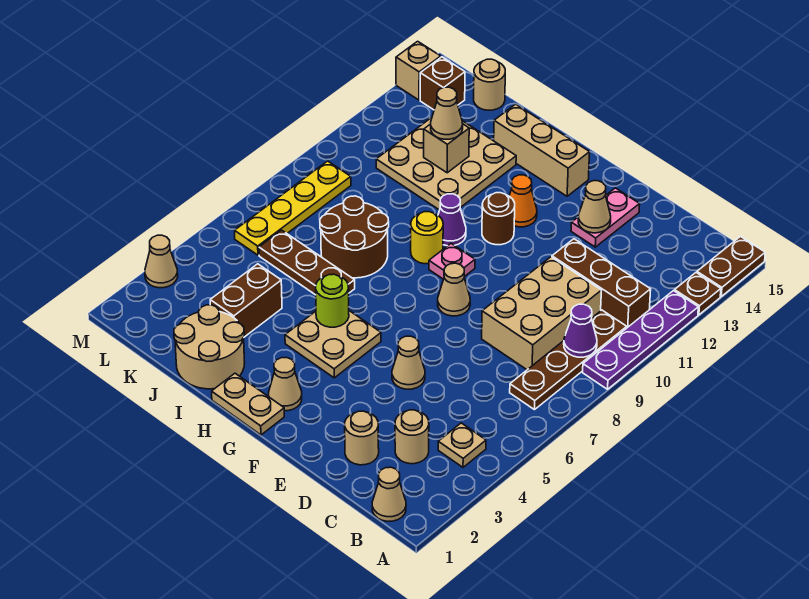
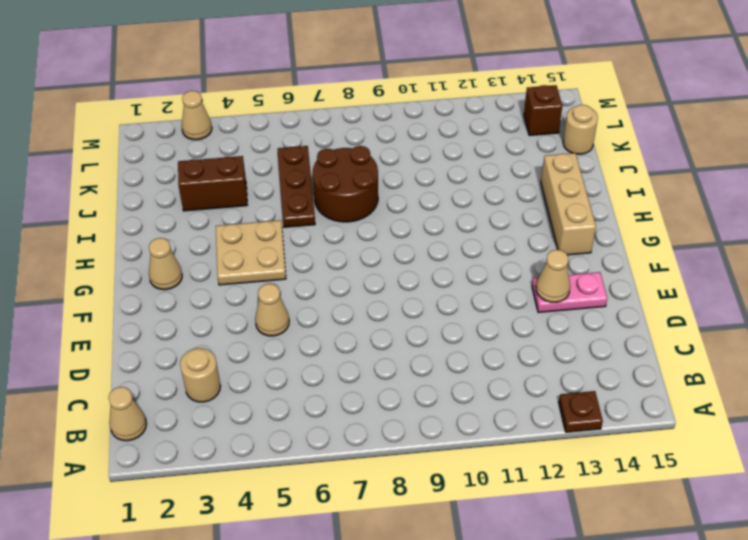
none -> purple plate A9:A12 level 1
none -> brown plate A14:A15 level 1
none -> tan plate B4 level 1
none -> brown plate B7:B10 level 1

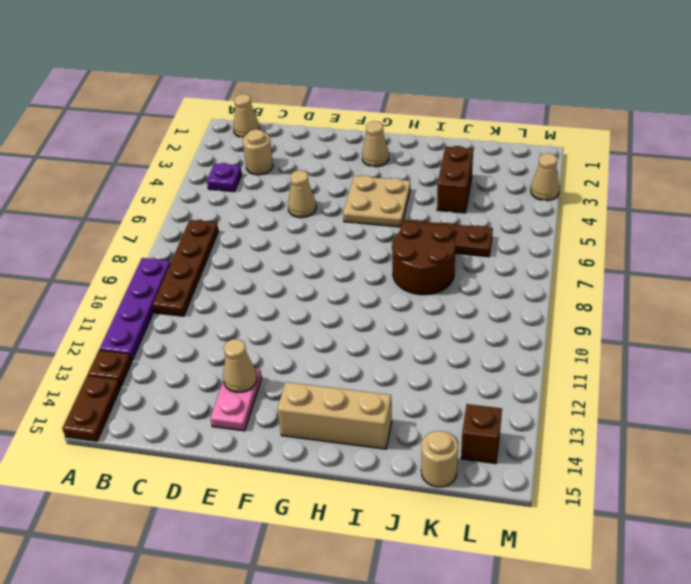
purple plate B4 level 1 -> tan plate B4 level 1
none -> brown brick B11:D11 level 1
none -> tan brick C8:D10 level 1
none -> tan round brick D2 level 1
none -> tan cone F8 level 1

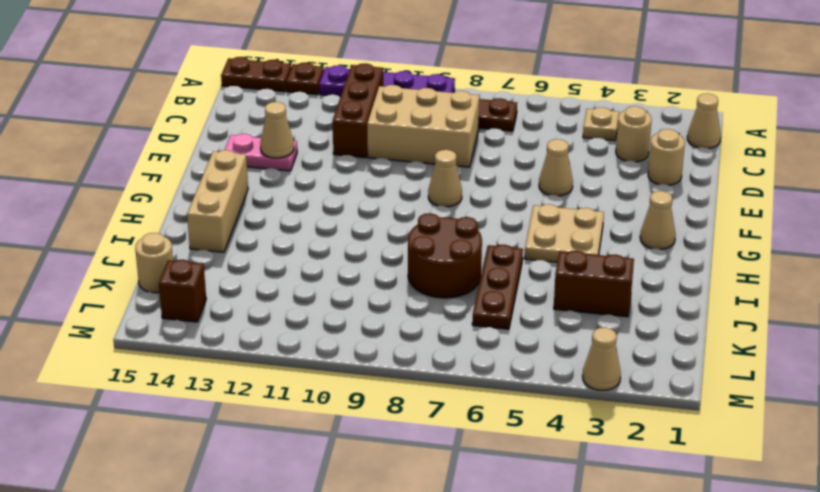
none -> tan plate G1:H1 level 1
none -> pink plate G9 level 1
none -> brown round brick G11 level 1
none -> orange cone G12 level 1

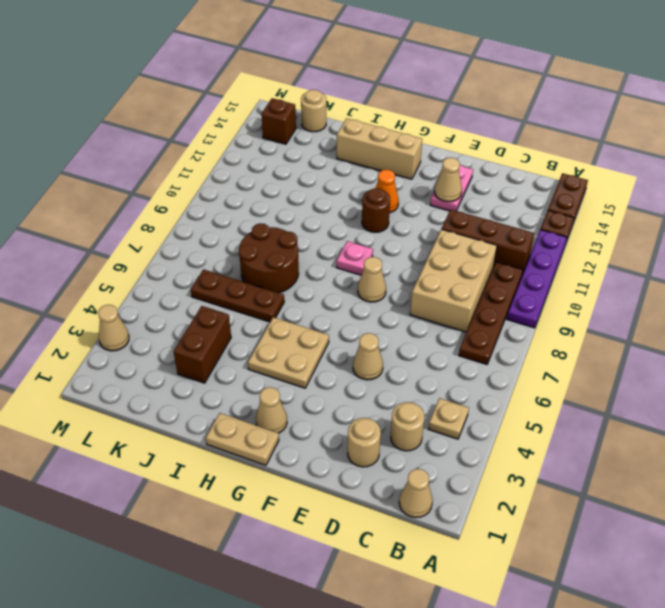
none -> yellow round brick H9 level 1
none -> purple cone H10 level 1
none -> tan round brick I1:J2 level 1
none -> tan plate I11:K13 level 1

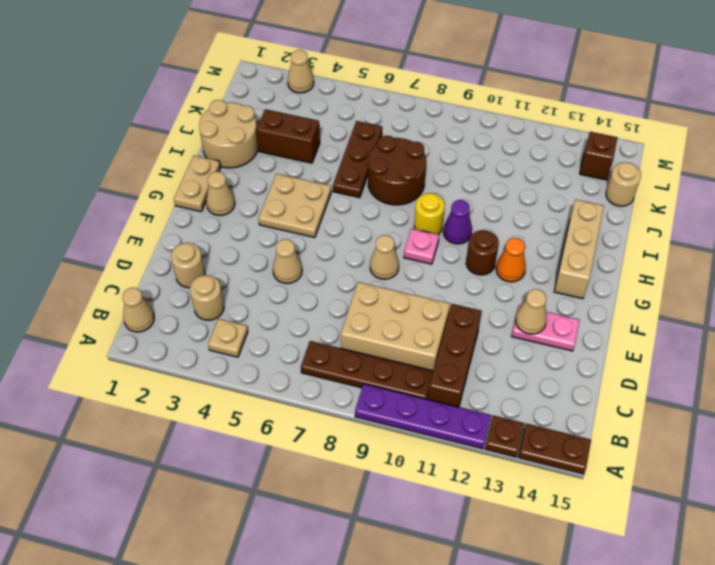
none -> tan plate I11:K13 level 1
none -> yellow plate L6:L9 level 1
none -> tan brick M14 level 1
none -> purple cone B9 level 2

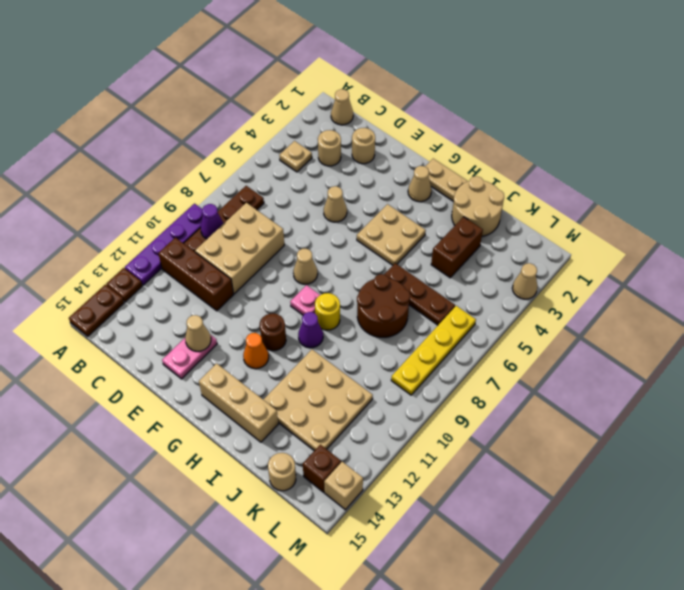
none -> lime round brick H5 level 2
none -> tan brick J12 level 2
none -> tan cone J12 level 3

